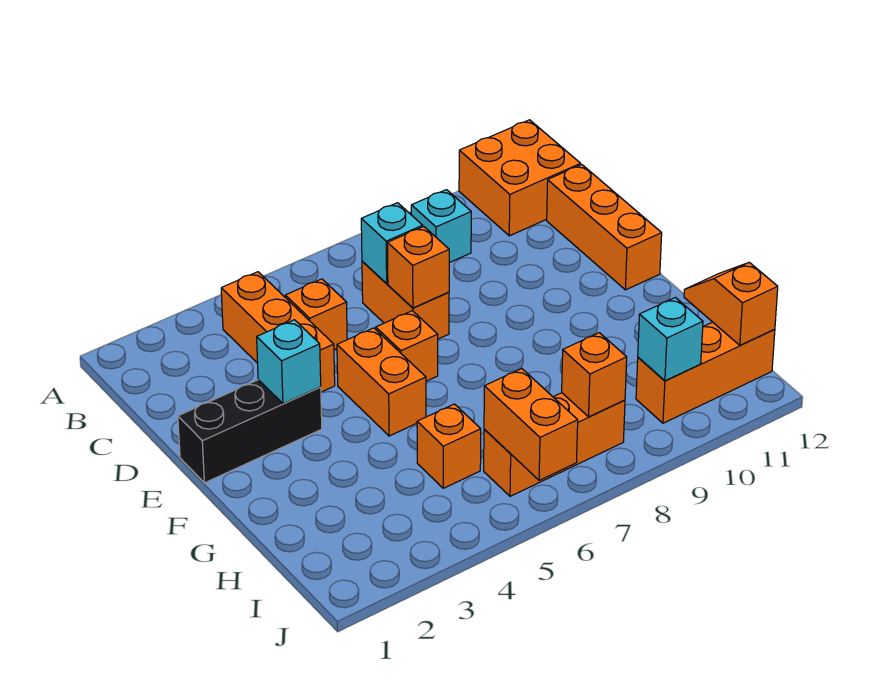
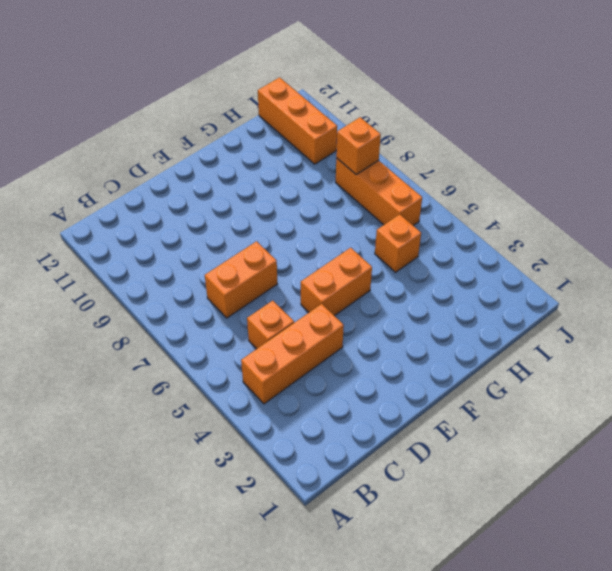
none -> orange brick A11:B12 level 1
none -> cyan brick B9 level 1
none -> orange brick C12:E12 level 1

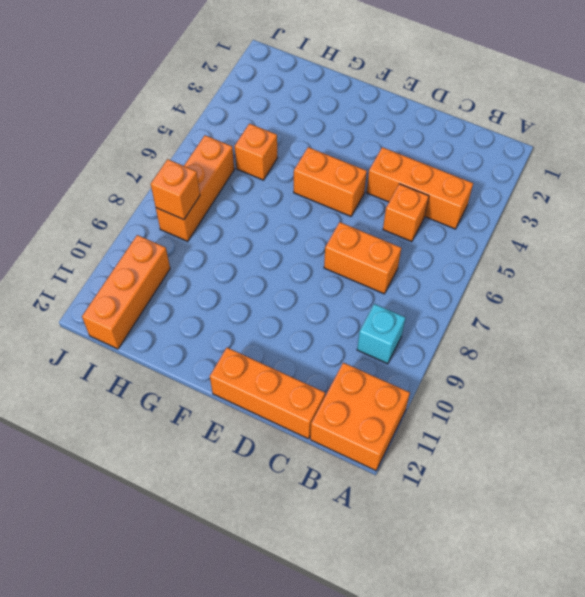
none -> black brick E1:E3 level 1
none -> orange brick E6 level 1
none -> cyan brick C7 level 2

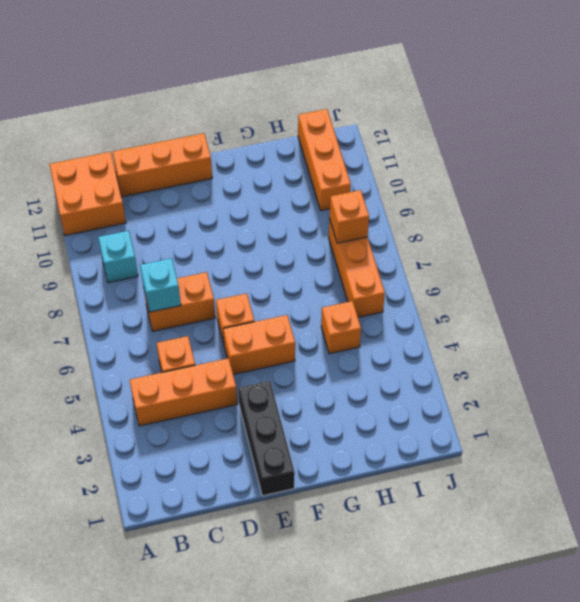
none -> orange brick D7 level 2
none -> cyan brick E3 level 2
none -> orange slope H12:I12 level 2 top I

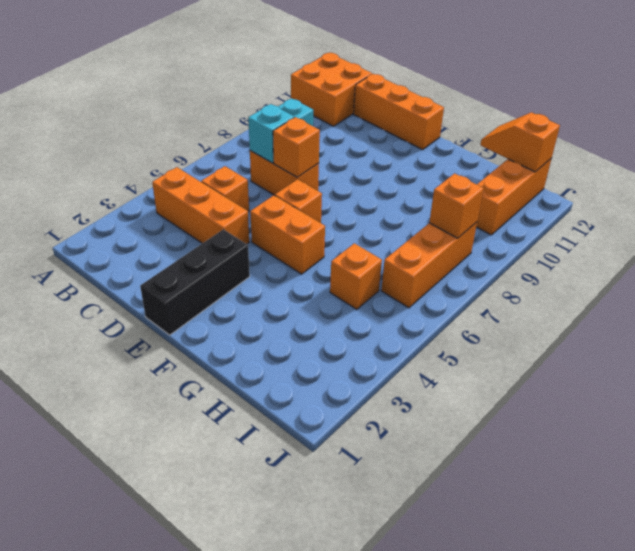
none -> cyan brick E3 level 2
none -> orange brick I6:J6 level 2
none -> cyan brick I10 level 2

